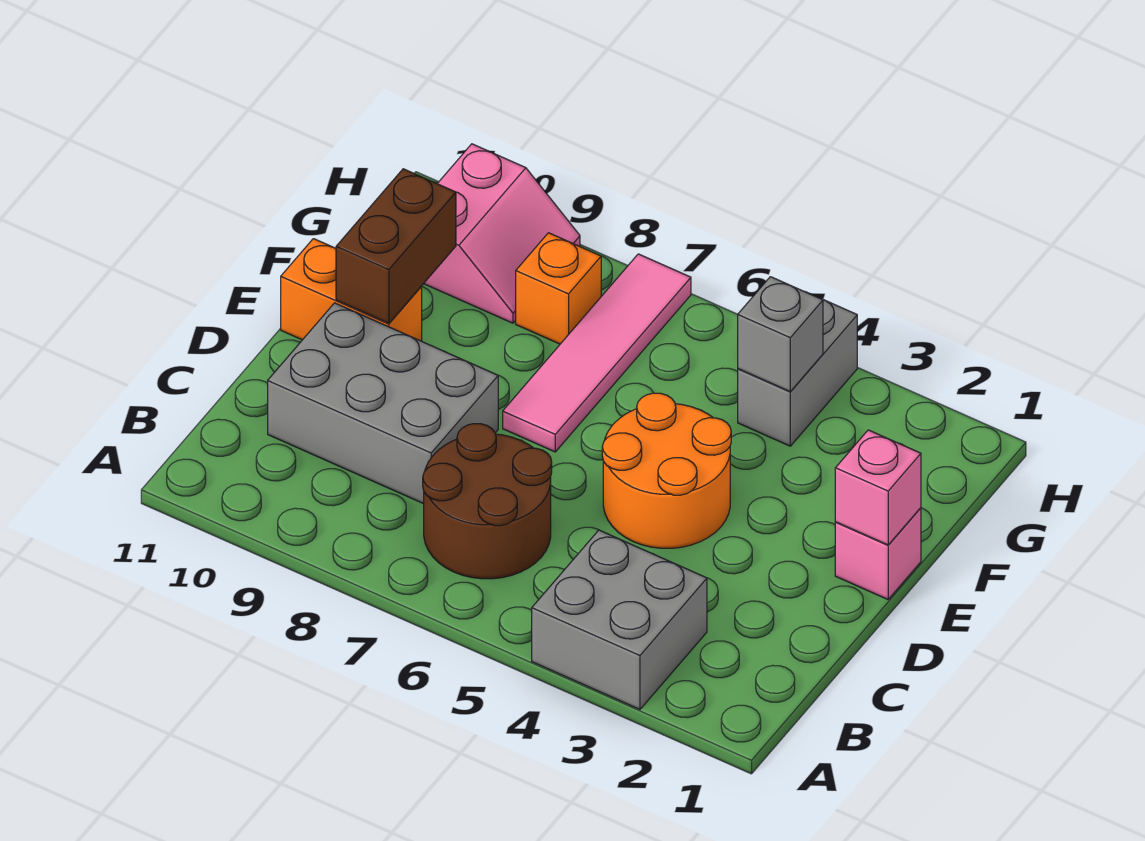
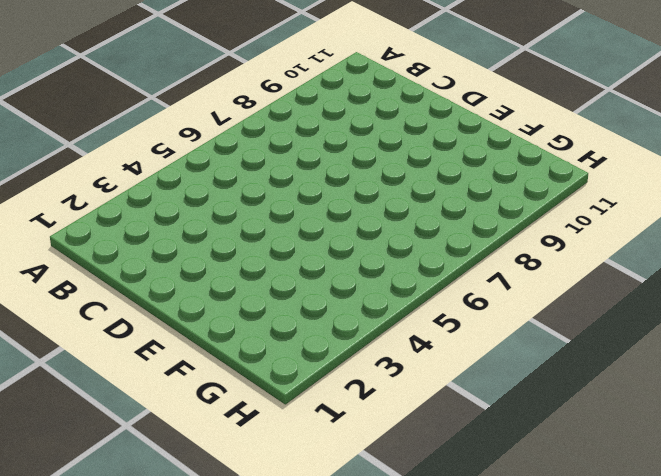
none -> grey brick A3:B4 level 1
none -> brown round brick B6:C7 level 1
none -> grey brick C8:D10 level 1

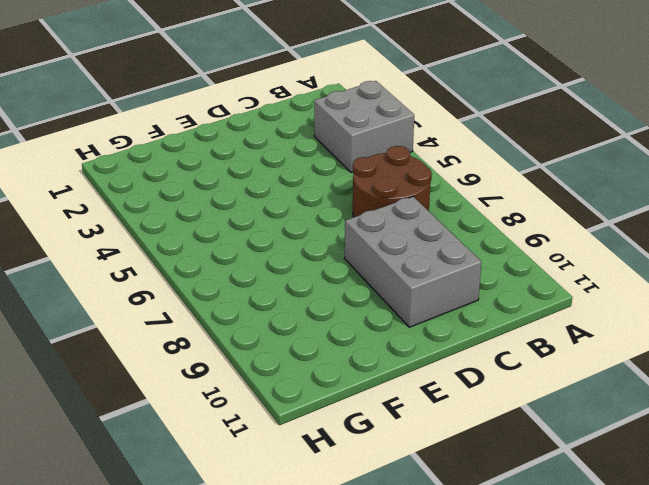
none -> orange round brick D4:E5 level 1
none -> pink brick E1 level 1
none -> pink tile E7:H7 level 1

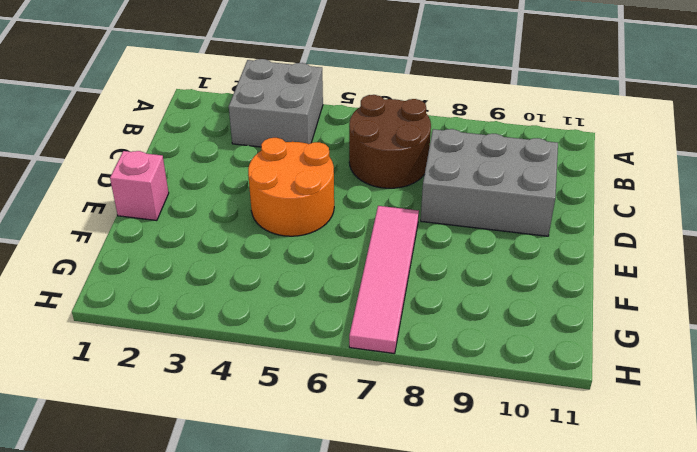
none -> orange brick E10:E11 level 1
none -> grey brick G4:H4 level 1
none -> orange brick G8 level 1

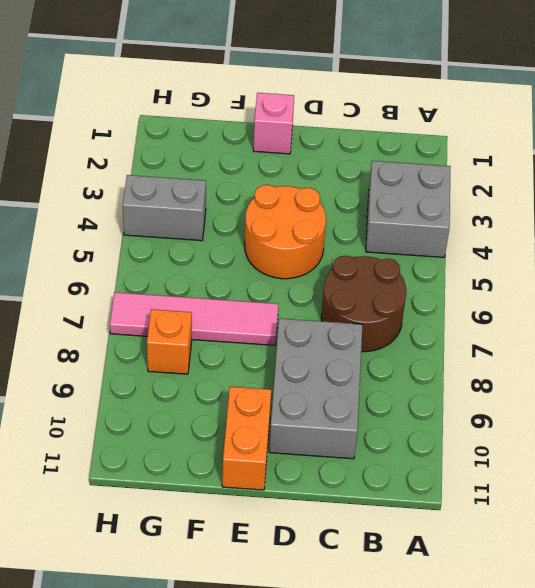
none -> pink slope G9:H10 level 1 top 10
none -> pink brick E1 level 2
none -> brown brick E10:F10 level 2

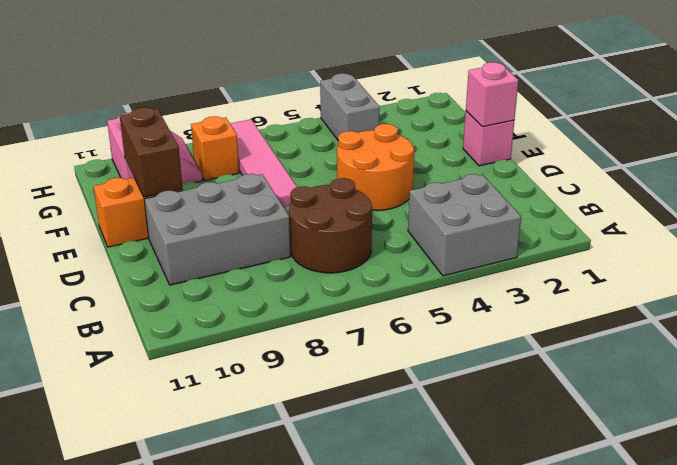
none -> grey brick G4 level 2

